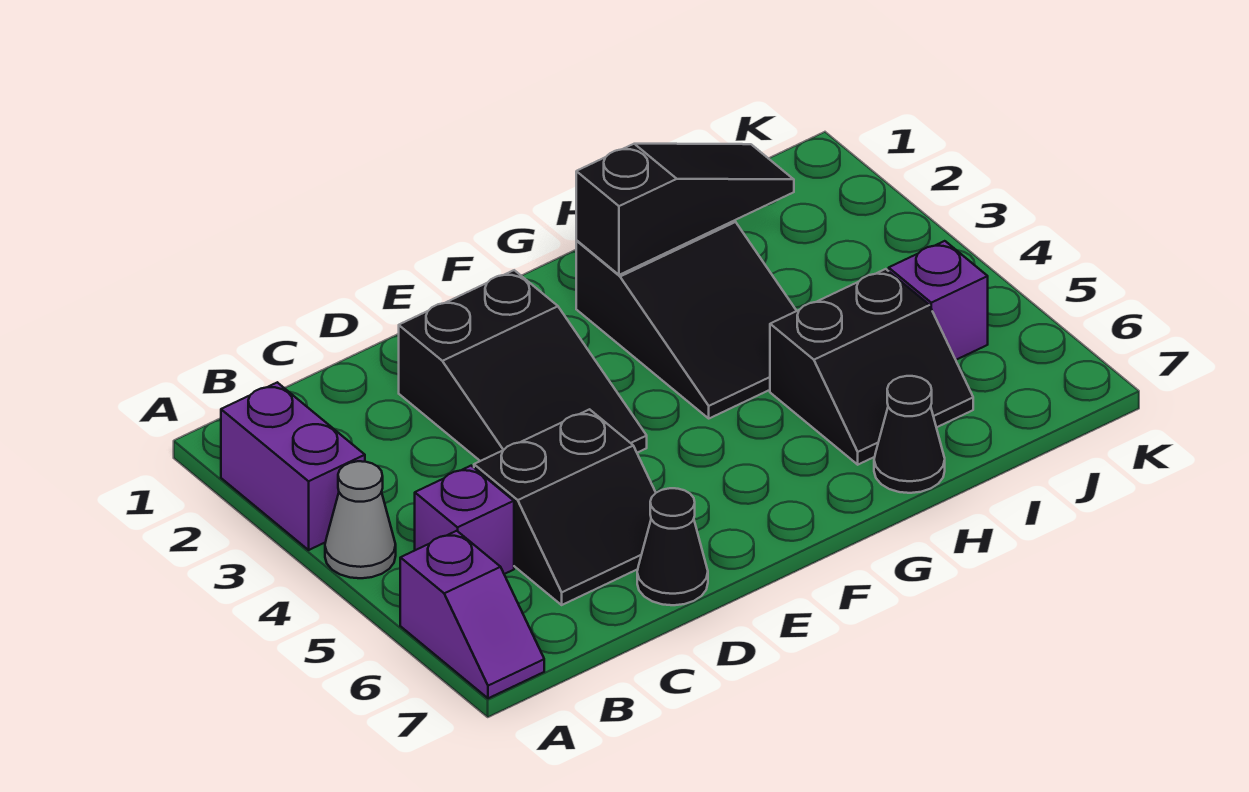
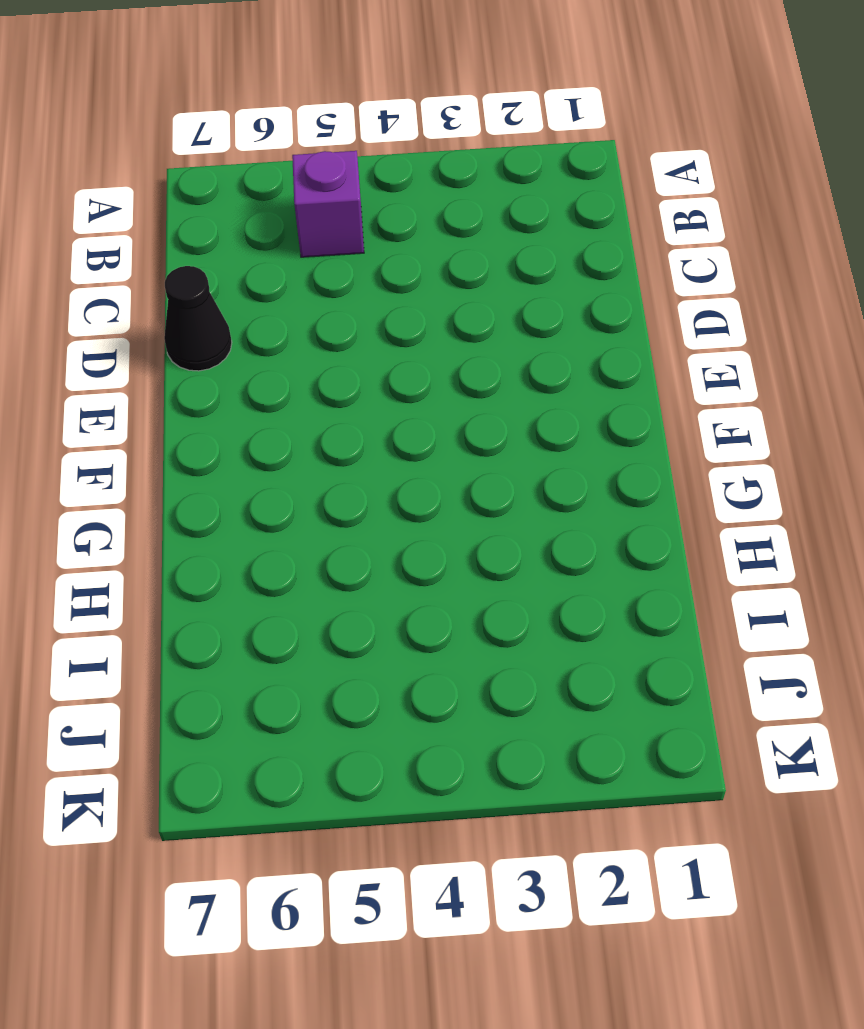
none -> purple brick A2:A3 level 1
none -> grey cone A4 level 1
none -> purple slope A6:A7 level 1 top 6

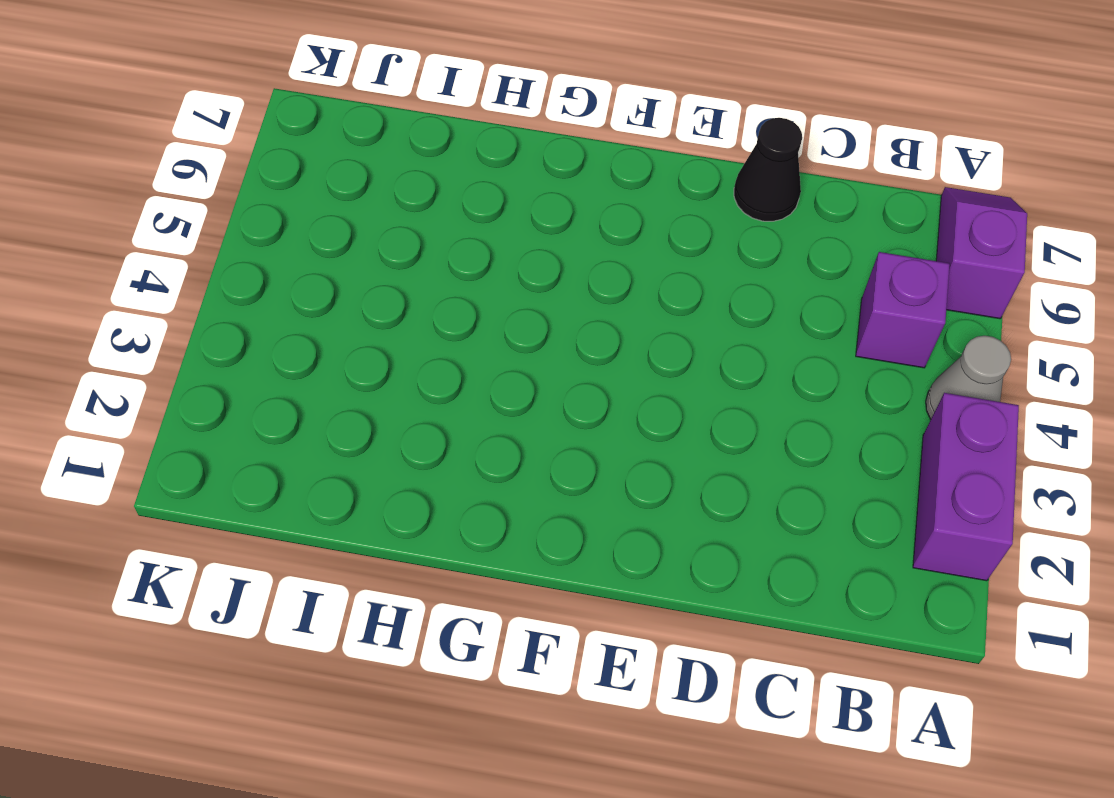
none -> black slope C5:D6 level 1 top 5
none -> black slope D2:E4 level 1 top 2
none -> black slope G2:H4 level 1 top 2

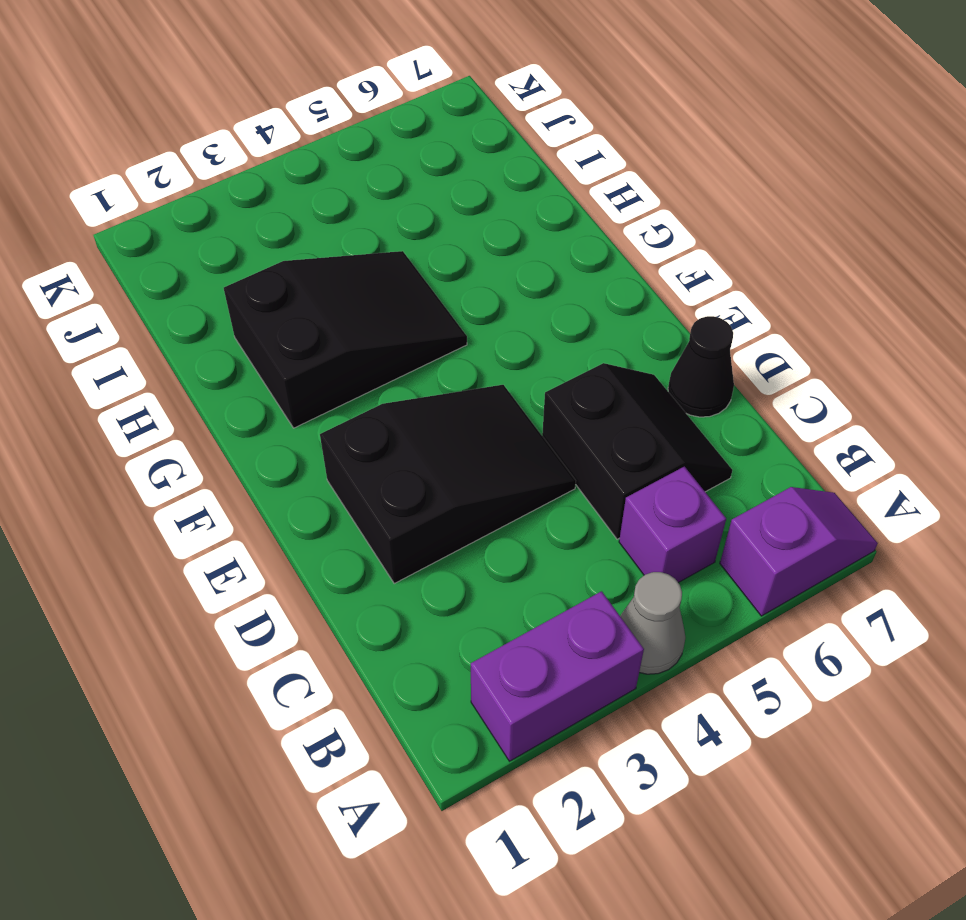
none -> black slope H5:I6 level 1 top 5
none -> black cone H7 level 1
none -> purple brick J5 level 1

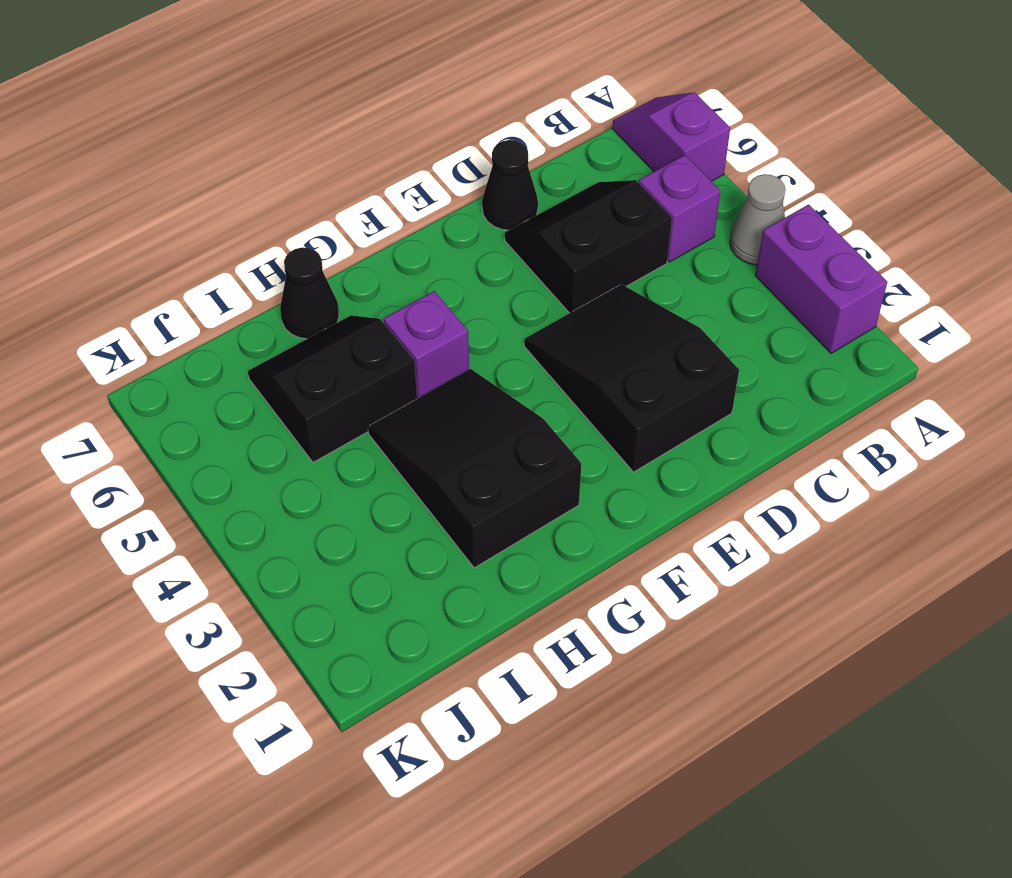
purple brick G5 level 1 -> purple brick J5 level 1
none -> black slope G2:I2 level 2 top G

